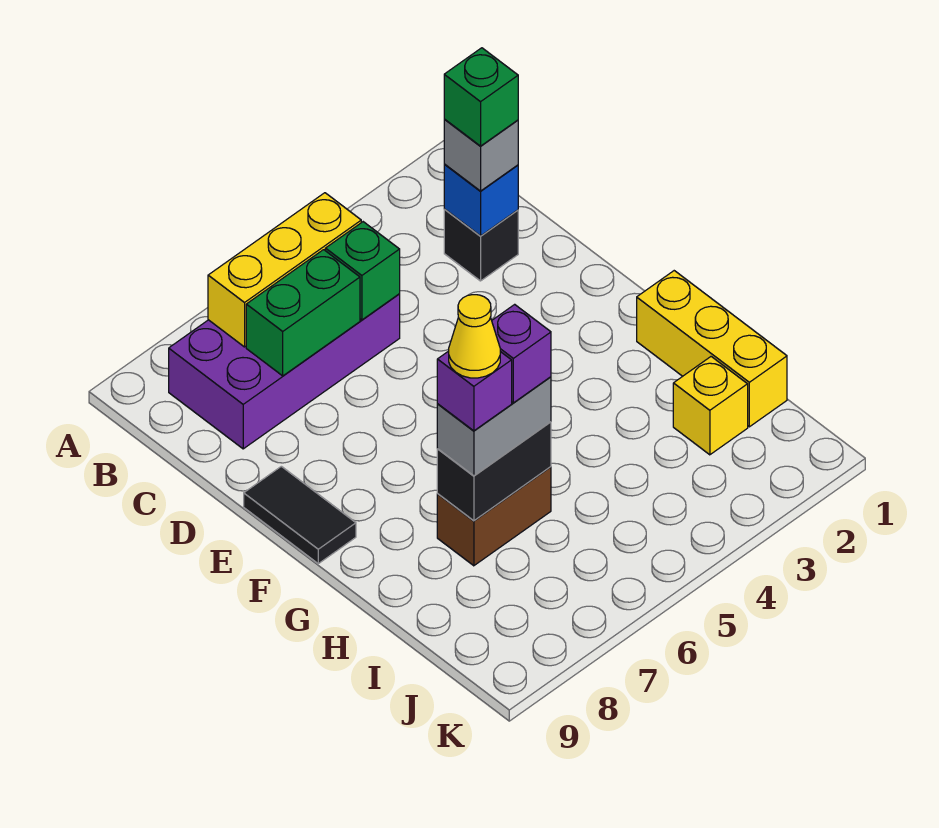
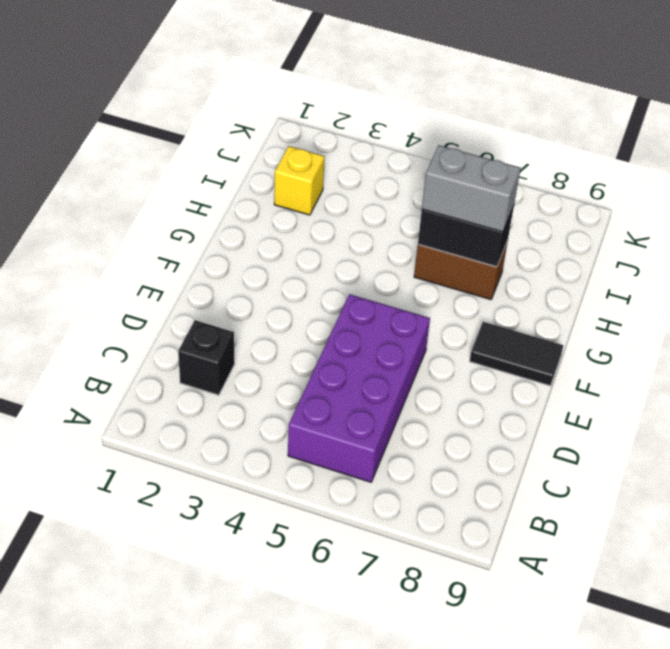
purple brick B5:E6 level 1 -> purple brick B5:C8 level 1
black tile F8:F9 level 1 -> black tile E9:F9 level 1
none -> yellow brick G1:I1 level 1
none -> yellow brick B5:B7 level 2
none -> blue brick C2 level 2

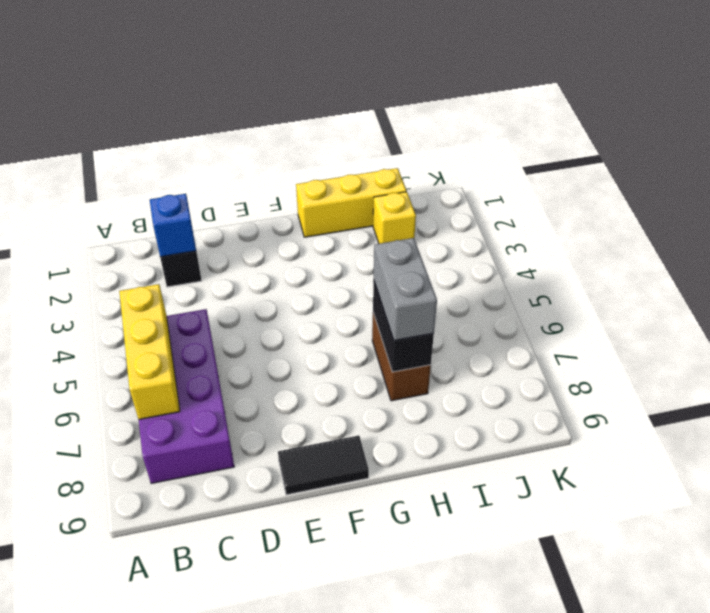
none -> green brick C5 level 2
none -> green brick C6:C7 level 2
none -> grey brick C2 level 3

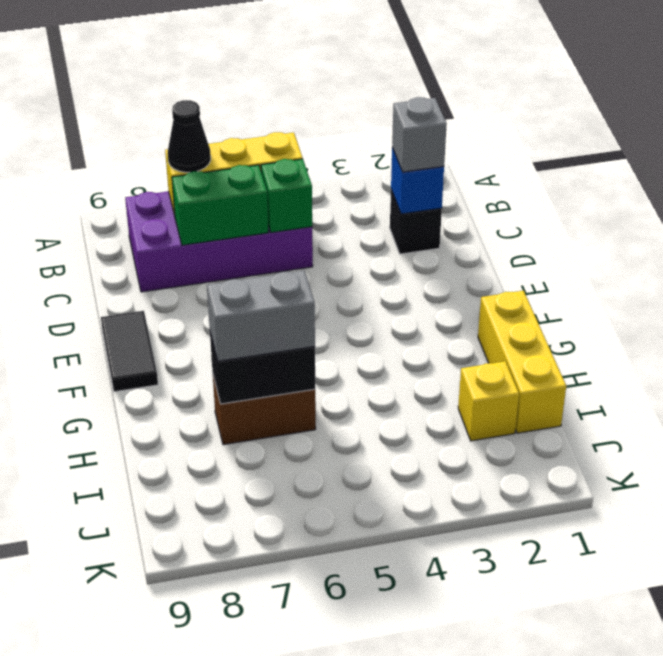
black cone B7 level 3 -> none
none -> green brick C2 level 4
none -> purple brick H6 level 4
none -> purple brick H7 level 4

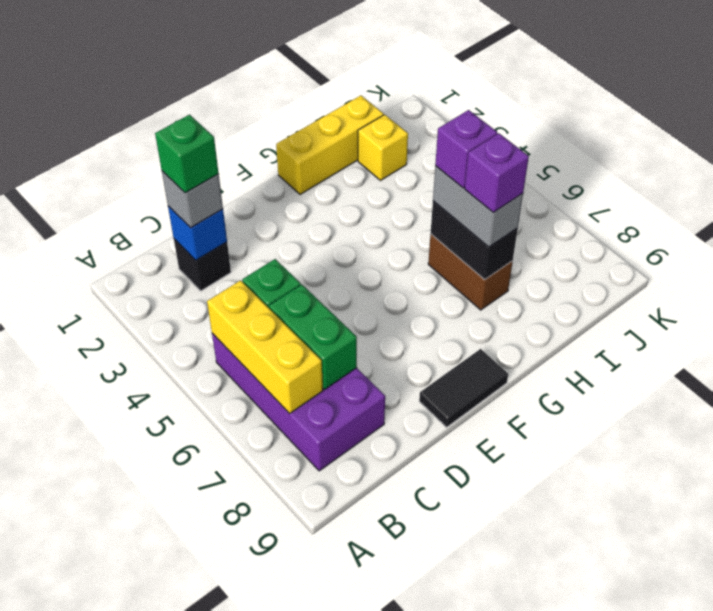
none -> yellow cone H7 level 5

